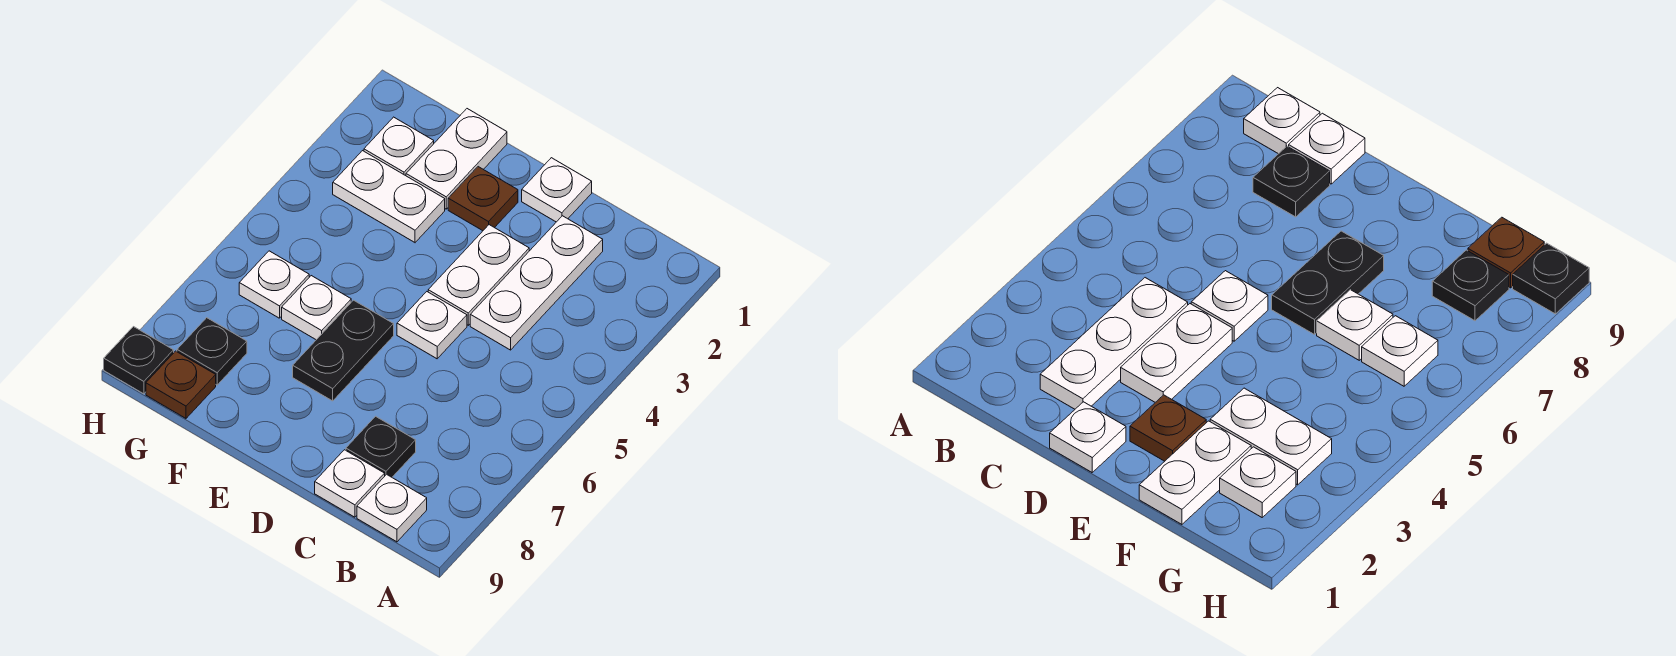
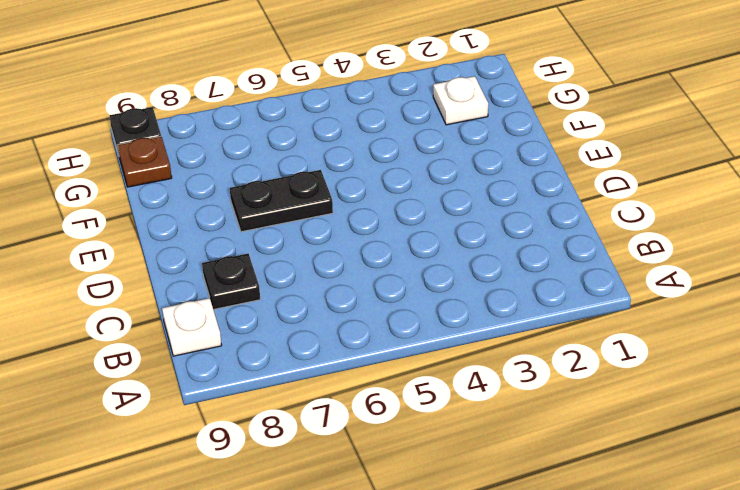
none -> white plate C2:C4 level 1
none -> white plate C9 level 1
none -> white plate D1 level 1

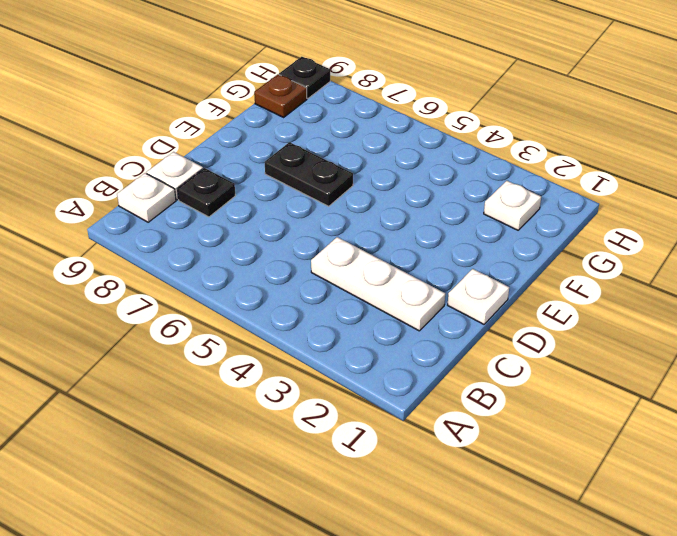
none -> white plate D3:D4 level 1
none -> white plate D5 level 1
none -> brown plate E2 level 1

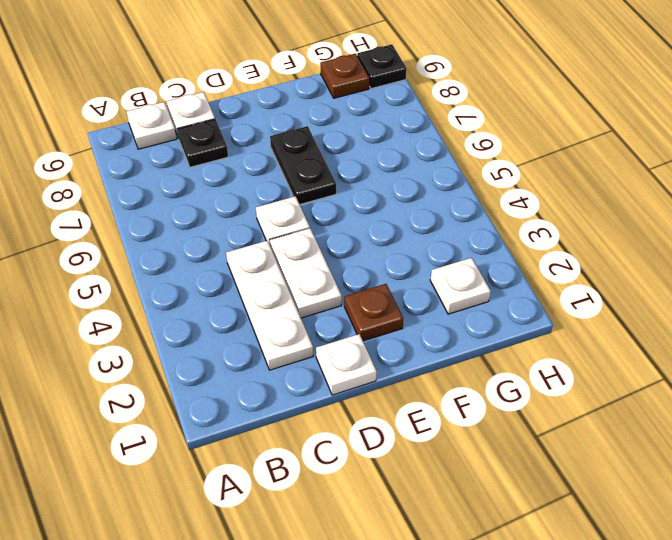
none -> white plate F1:F2 level 1
none -> white plate F3:G3 level 1
none -> white plate F6 level 1

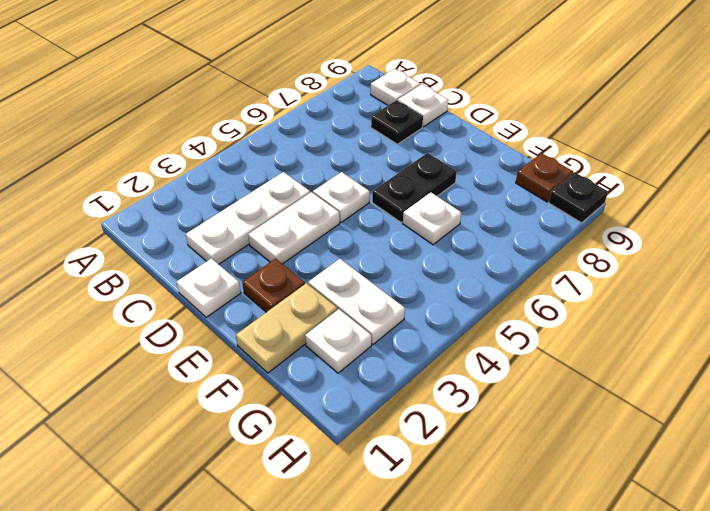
tan plate F1:F2 level 1 -> white plate F1:F2 level 1
none -> white plate G6 level 1
none -> black plate G8 level 1

